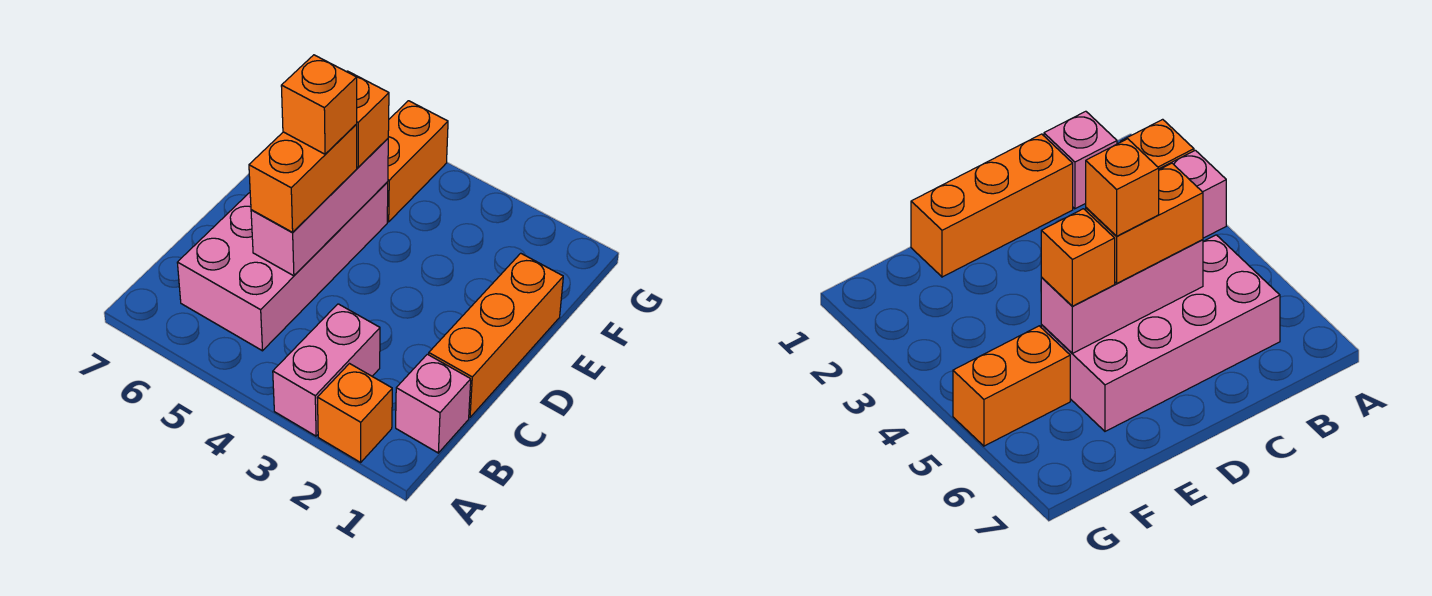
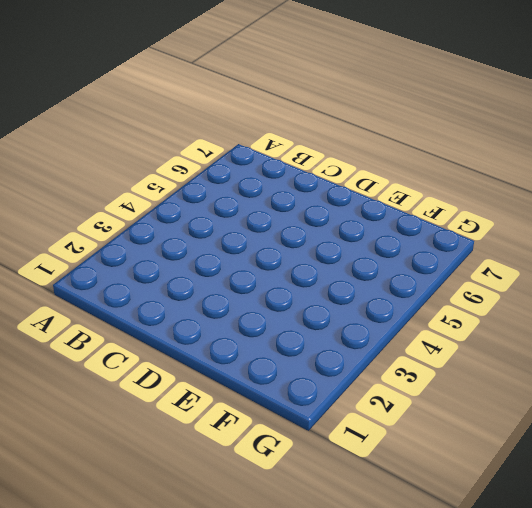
none -> orange brick A2 level 1
none -> pink brick A3:B3 level 1

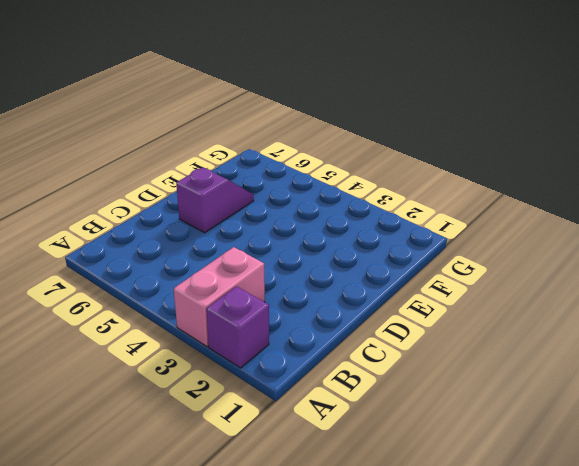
purple brick A2 level 1 -> orange brick A2 level 1
purple slope D6:E6 level 1 top D -> pink brick B5:E6 level 1
none -> pink brick B1 level 1
none -> orange brick C1:E1 level 1

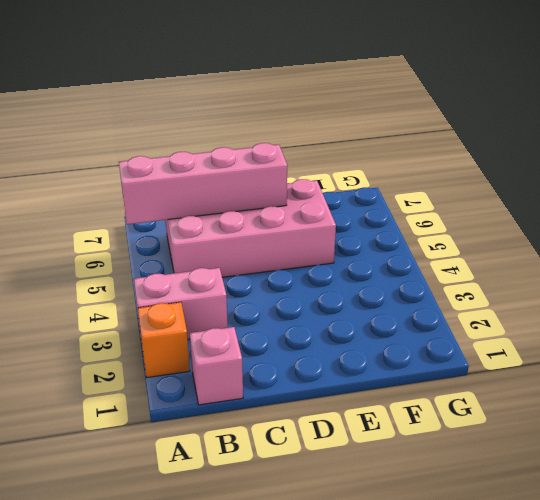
pink brick A6:D6 level 2 -> none
none -> orange brick C1:E1 level 1
none -> orange brick F5:G5 level 1

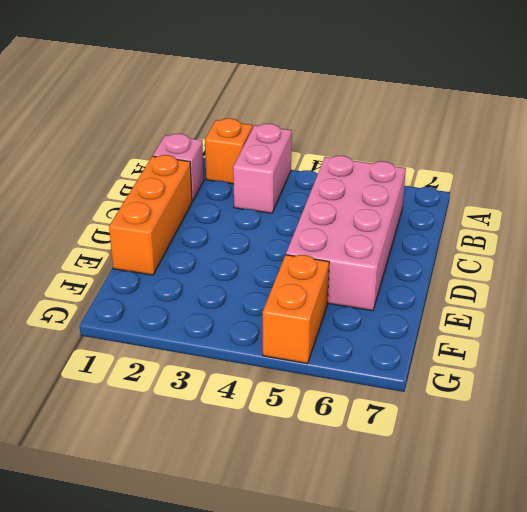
none -> pink brick C5:E5 level 2
none -> orange brick C5:D5 level 3

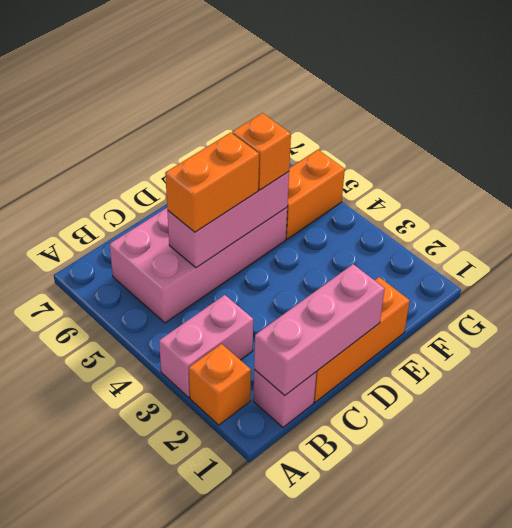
pink brick B1:D1 level 2 -> none
none -> orange brick D5 level 4

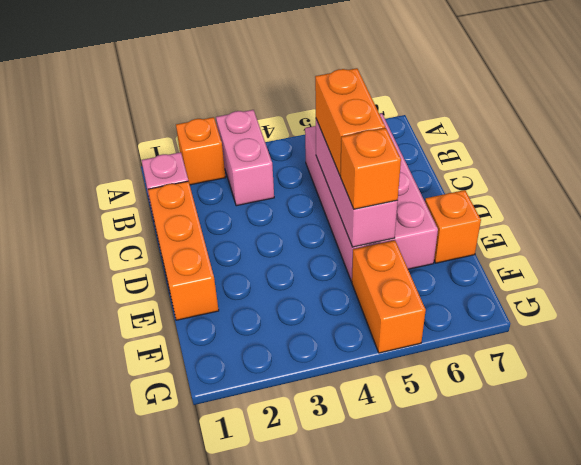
orange brick E7 level 1 -> orange brick D5 level 4

